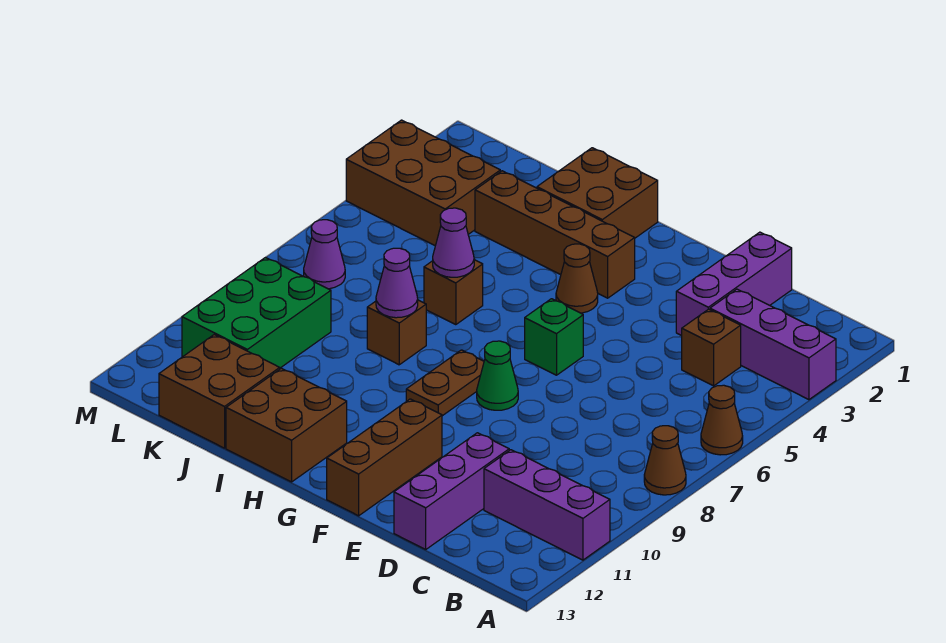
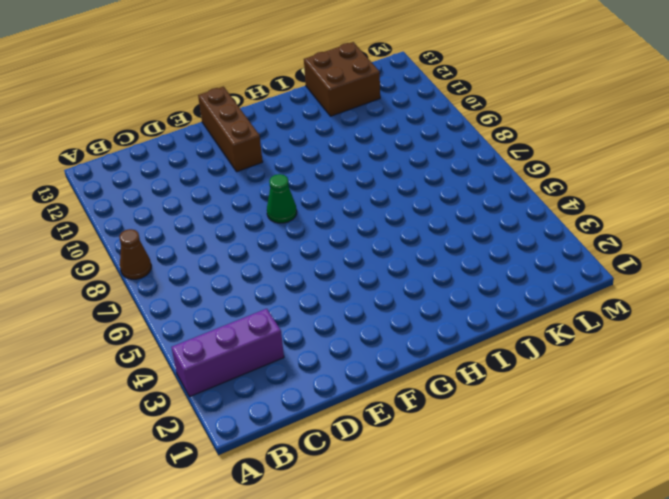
none -> brown cone A6 level 1
none -> purple brick A11:C11 level 1
none -> brown brick C4 level 1

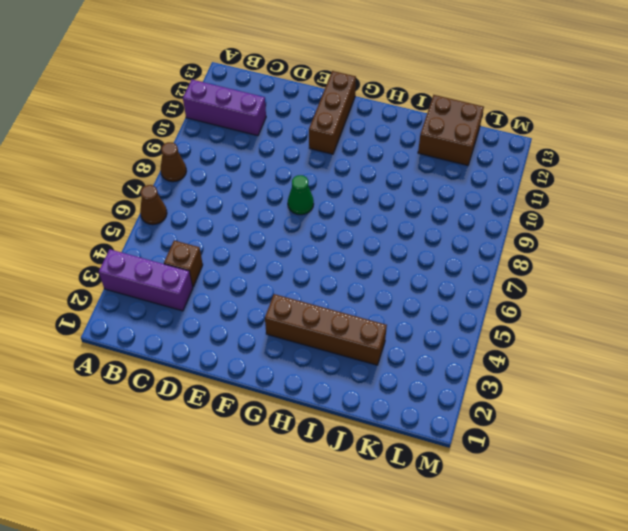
none -> purple brick D1:D3 level 1
none -> purple brick D11:D13 level 1
none -> green brick F6 level 1

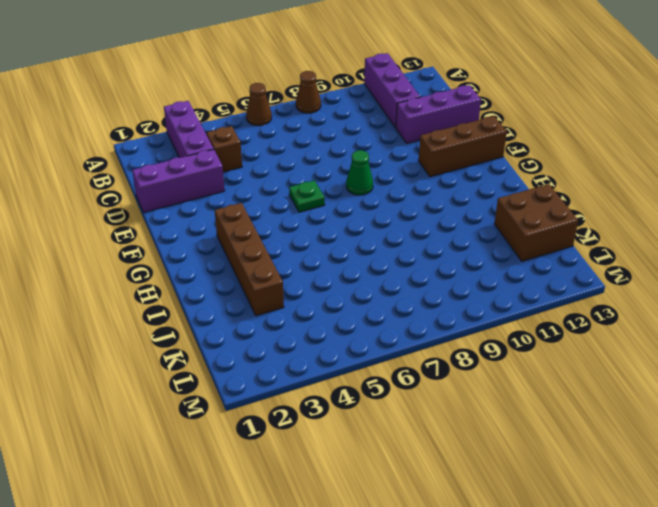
green plate F6 level 1 -> green brick F6 level 1
none -> brown cone G4 level 1
none -> brown plate G8:G9 level 1
none -> brown brick H1:I2 level 1

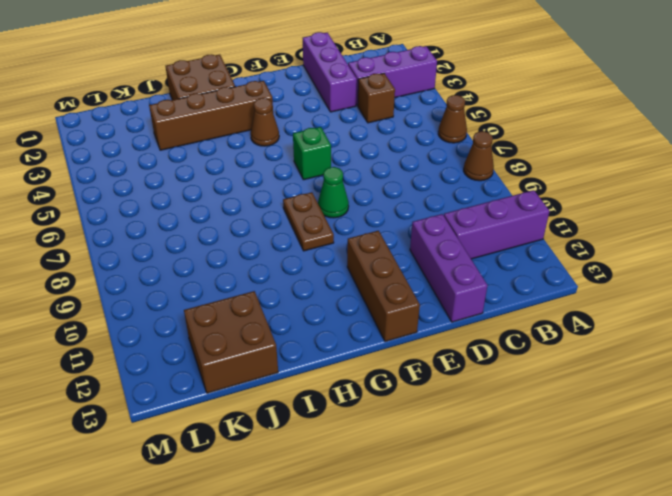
none -> brown brick H12:I13 level 1
none -> brown brick I6 level 1
none -> brown brick I8 level 1

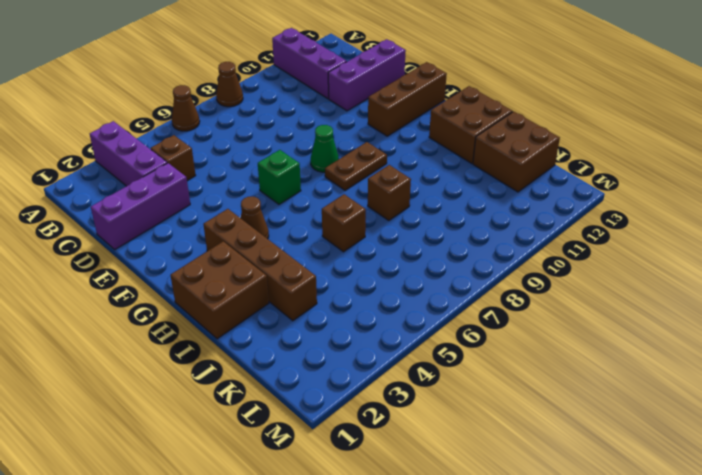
none -> brown brick K3:M4 level 1
none -> green brick K9:L11 level 1
none -> purple cone L7 level 1

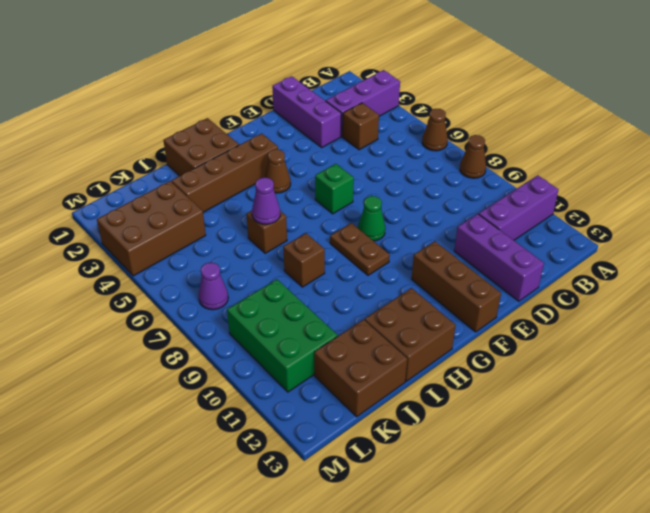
none -> purple cone I8 level 2

